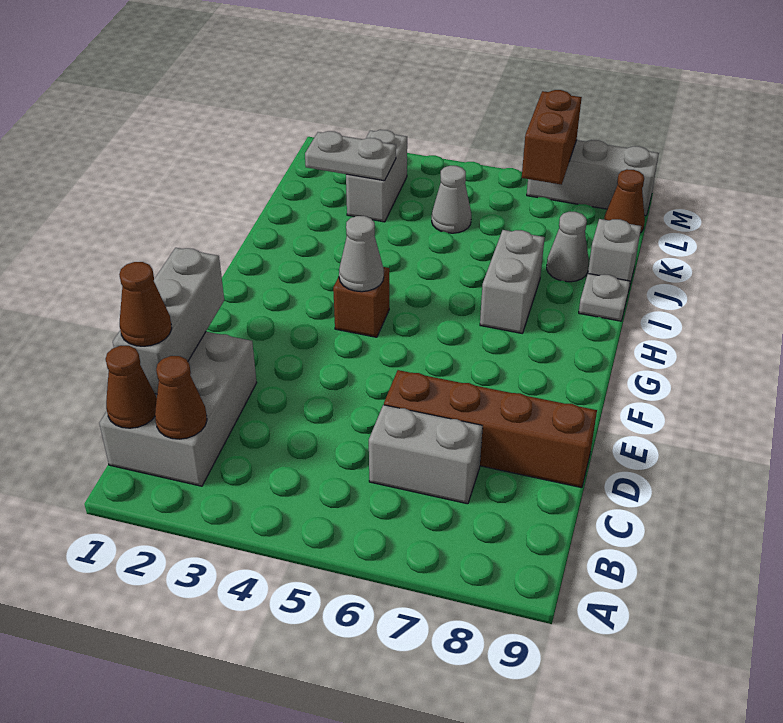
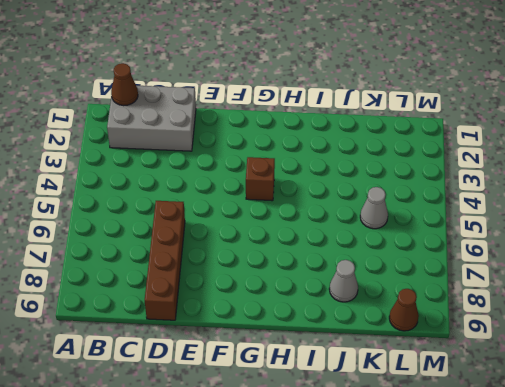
none -> grey brick C6:C7 level 1
none -> grey brick H7:I7 level 1
none -> grey plate I9 level 1

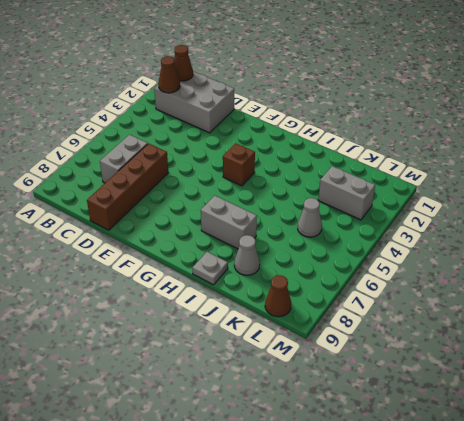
none -> grey brick J9 level 1
none -> grey brick M7:M9 level 1
none -> grey brick C1:E1 level 2

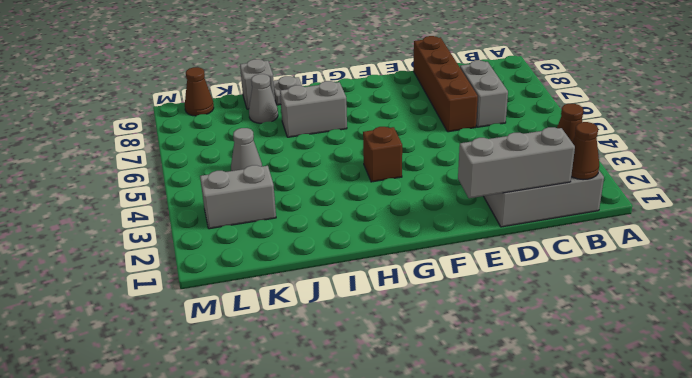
none -> grey brick M7:M9 level 1
none -> grey cone G4 level 2
none -> grey plate K2:K3 level 2

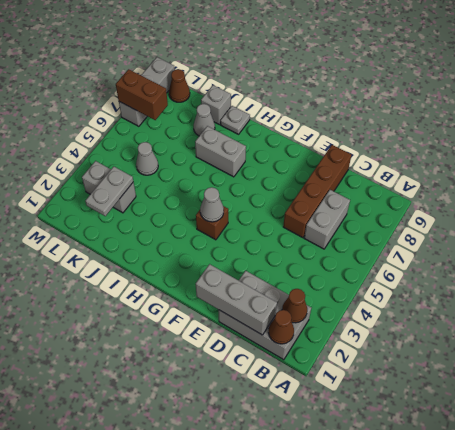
none -> brown cone C1 level 3

